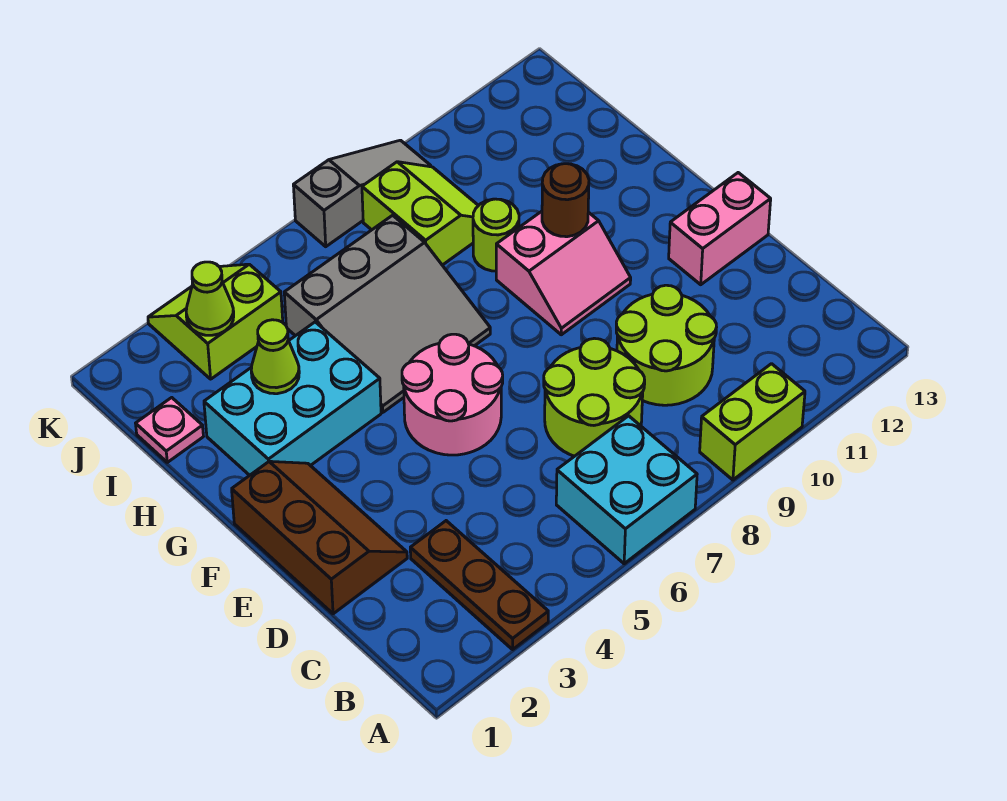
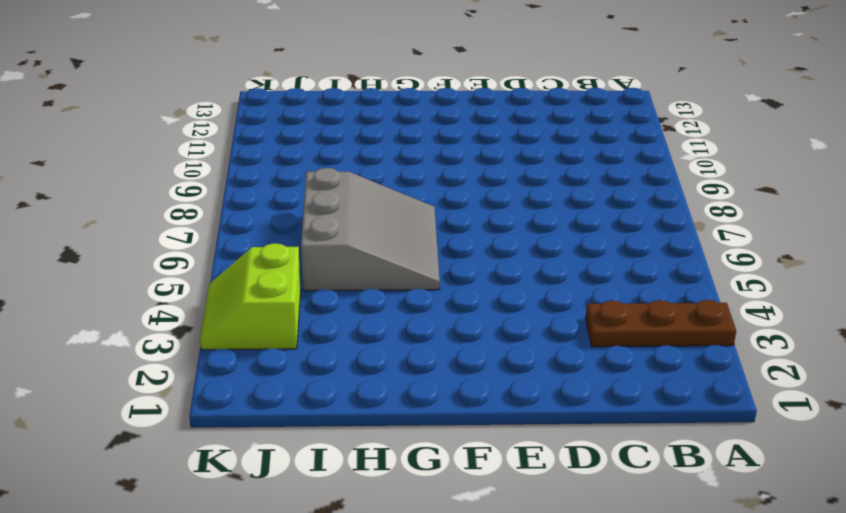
none -> cyan brick A6:B7 level 1
none -> lime brick A9:A10 level 1
none -> lime round brick C7:D8 level 1

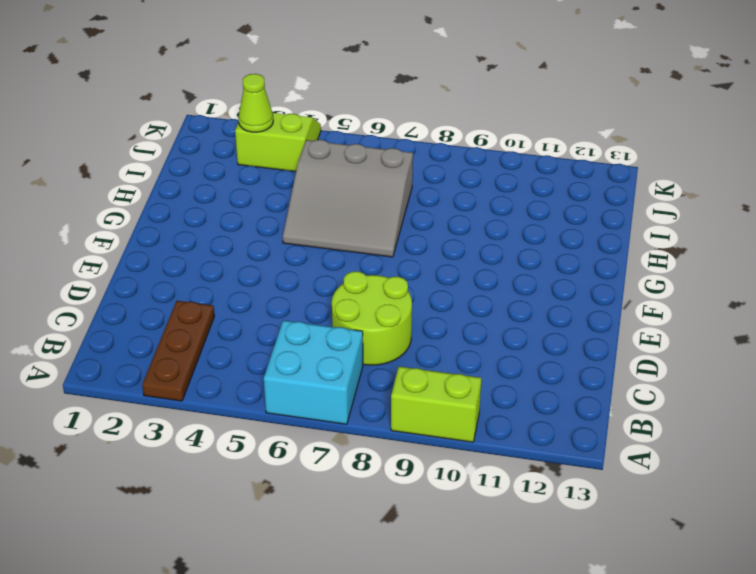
none -> lime round brick C9:D10 level 1
none -> brown slope D1:F2 level 1 top 1
none -> pink round brick E5:F6 level 1

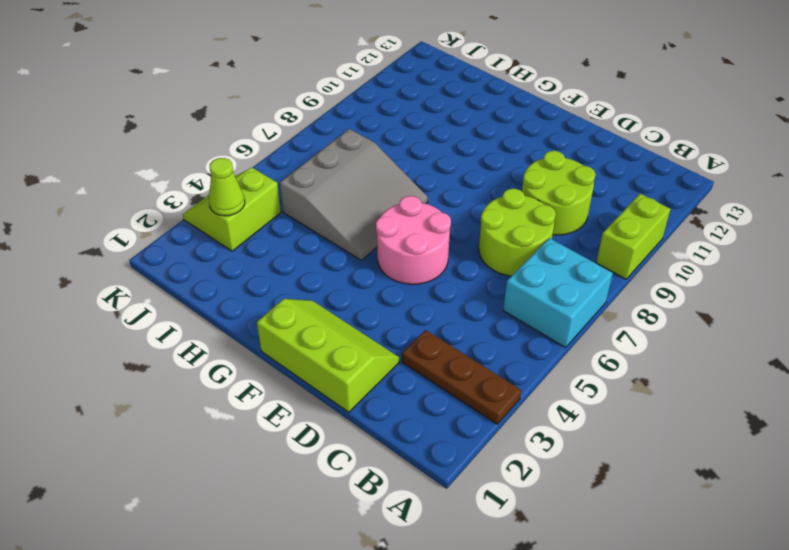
lime slope D1:F2 level 1 top 1 -> brown slope D1:F2 level 1 top 1
none -> pink brick E12:E13 level 1
none -> pink slope F9:G10 level 1 top G
none -> cyan brick G2:H4 level 1

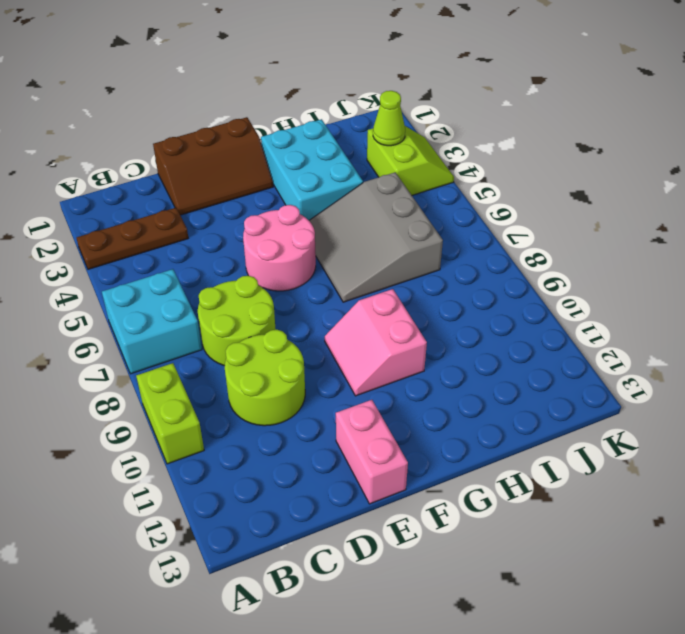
none -> lime round brick H9 level 1
none -> pink plate I1 level 1
none -> lime slope I8:J9 level 1 top 8

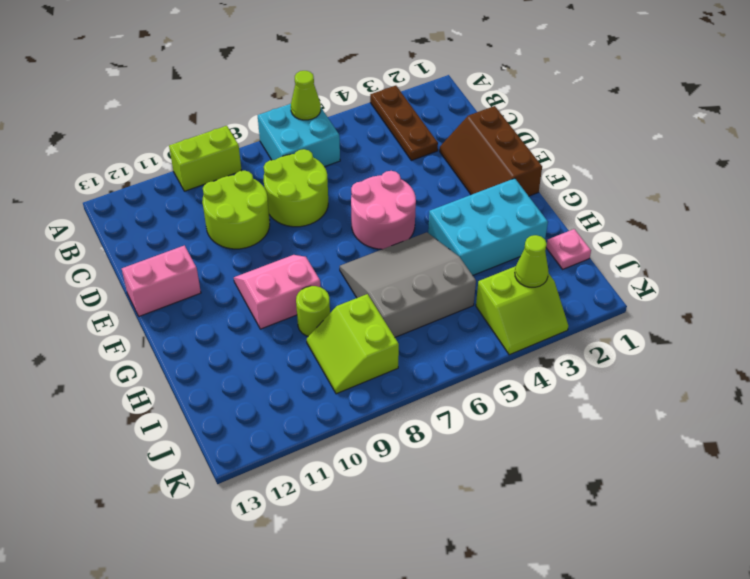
lime cone A6 level 2 -> lime cone H3 level 2
none -> grey slope K7:K9 level 1 top 7
none -> brown round brick G10 level 2

